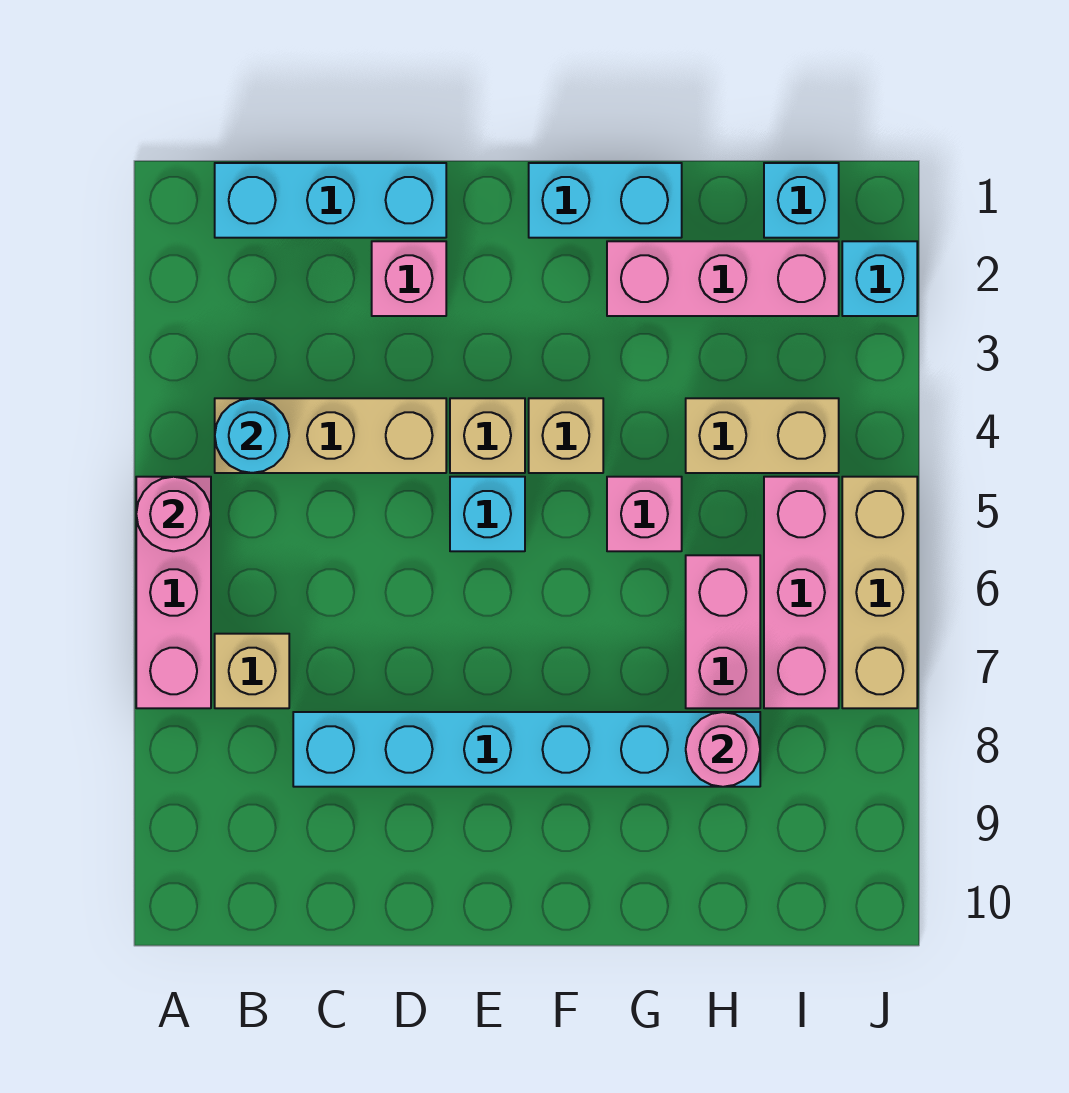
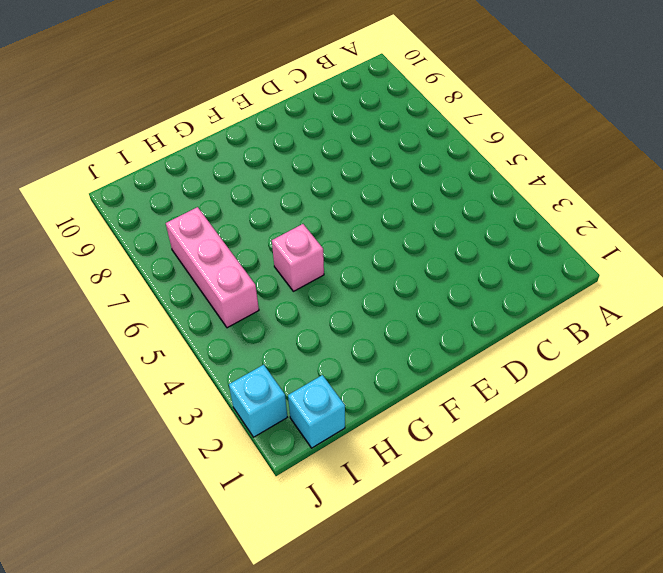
none -> pink brick A5:A7 level 1
none -> cyan brick B1:D1 level 1
none -> tan brick B4:D4 level 1

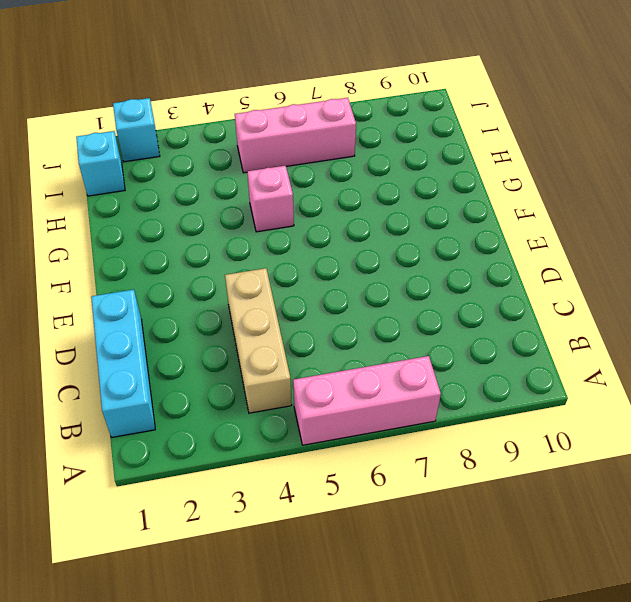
none -> tan brick B7 level 1
none -> cyan brick C8:H8 level 1
none -> pink brick D2 level 1

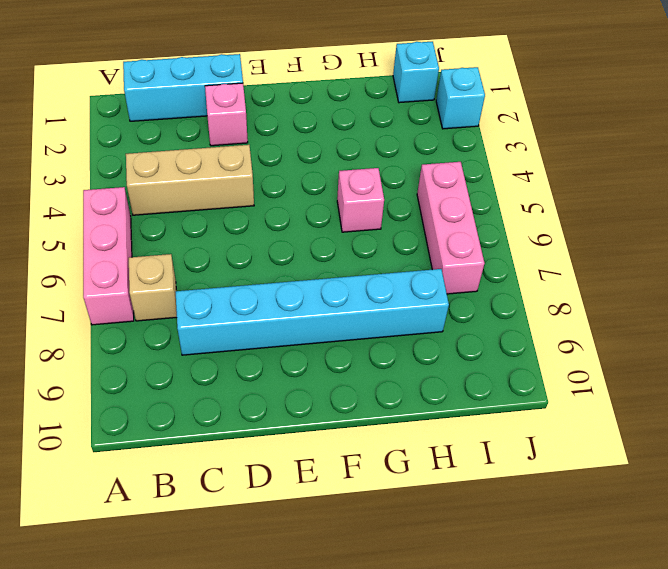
none -> tan brick E4 level 1
none -> cyan brick E5 level 1
none -> cyan brick F1:G1 level 1

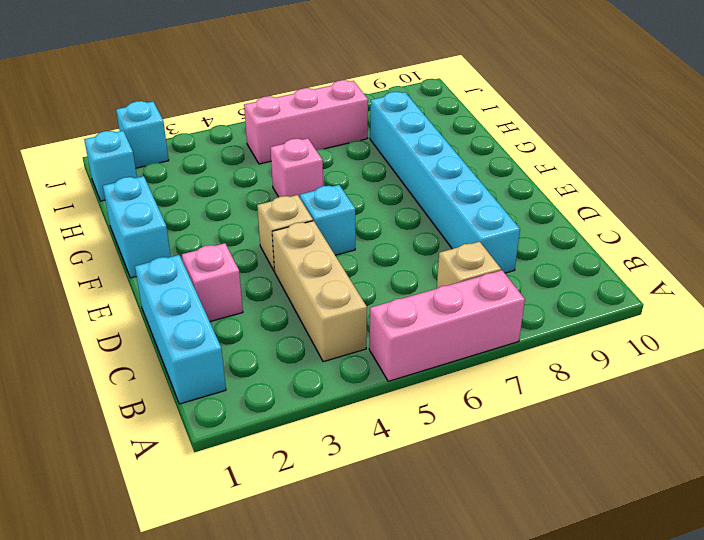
none -> tan brick F4 level 1
none -> pink brick G2:I2 level 1
none -> tan brick H4:I4 level 1

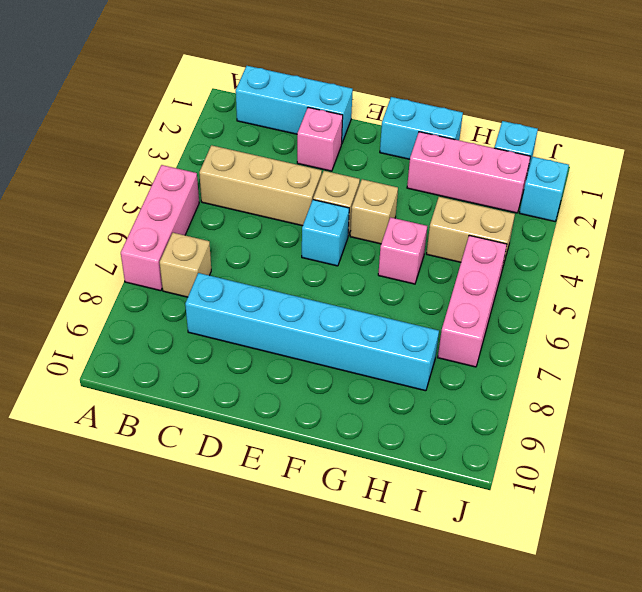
none -> pink brick H6:H7 level 1
none -> tan brick J5:J7 level 1
none -> pink round brick A5 level 2

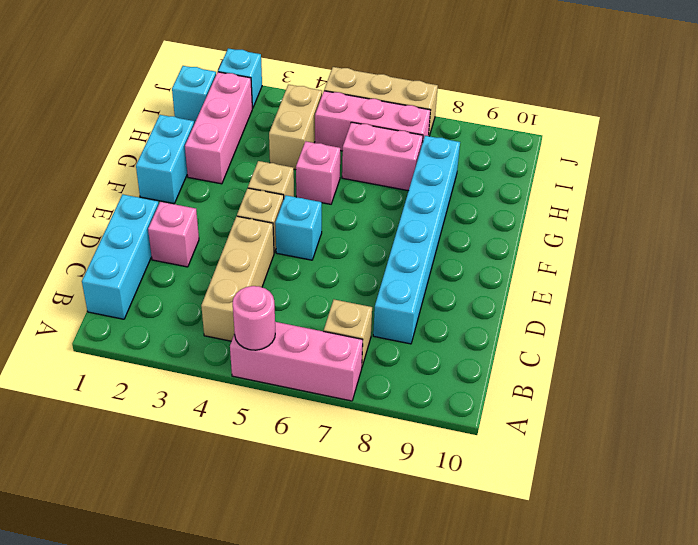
none -> cyan round brick B4 level 2
none -> pink round brick H8 level 2

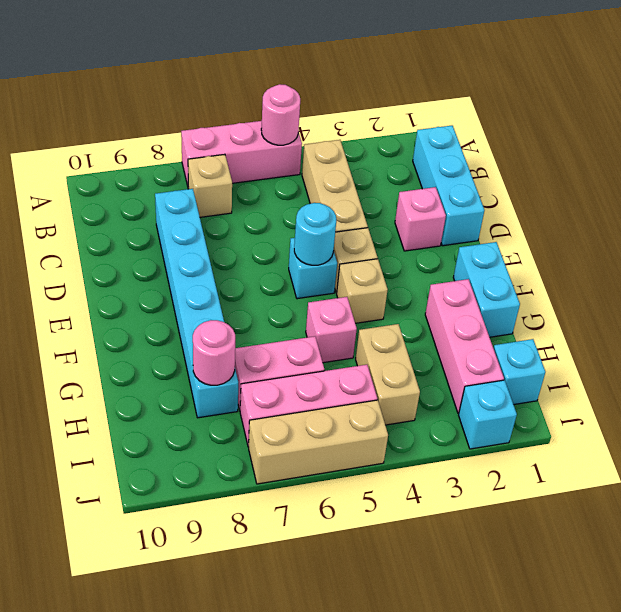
cyan round brick E5 level 2 -> cyan round brick B4 level 2

